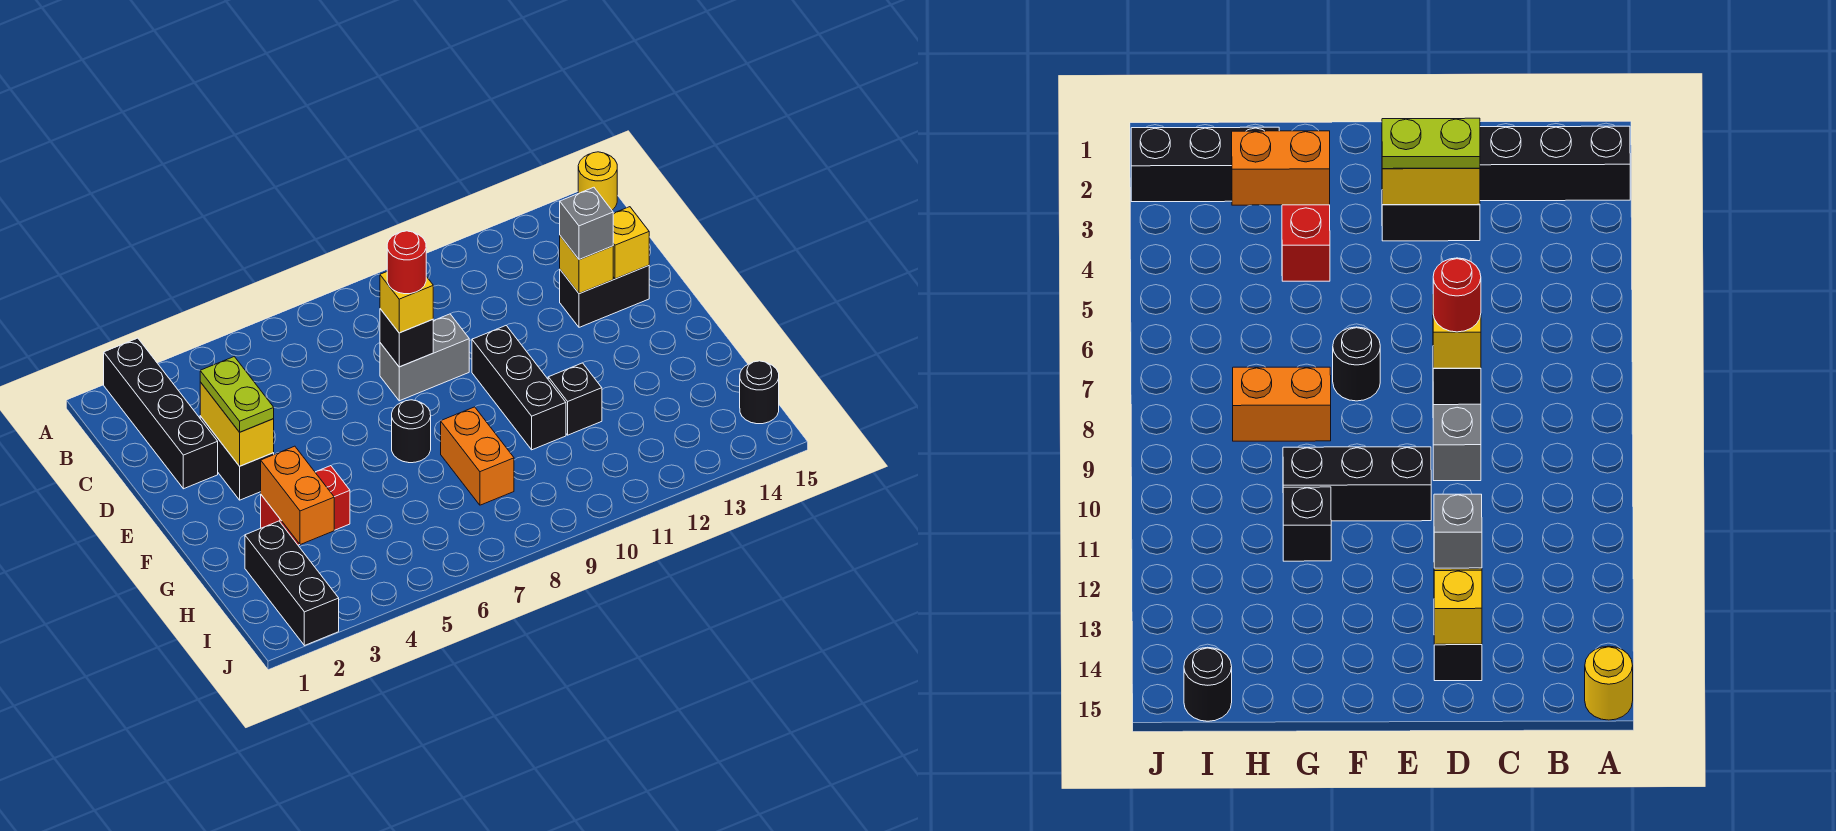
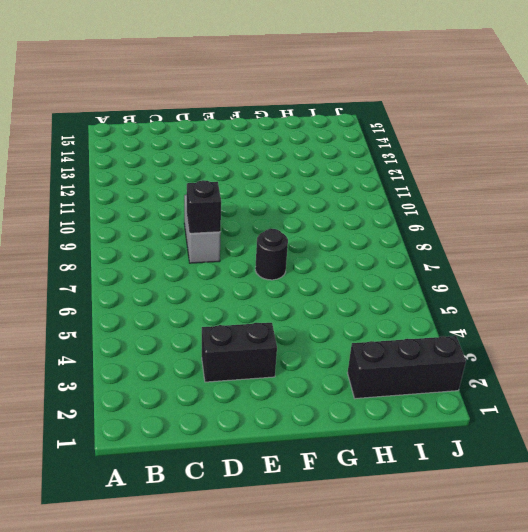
none -> black brick A2:D2 level 1
none -> yellow round brick A15 level 1
none -> black brick D13:D14 level 1

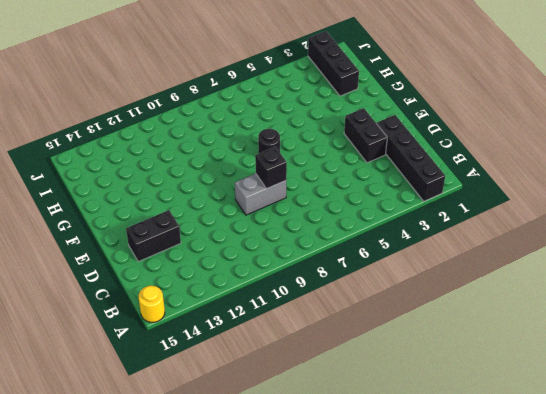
none -> black brick E10:G10 level 1
none -> red brick G3:G4 level 1
none -> orange brick G8:H8 level 1

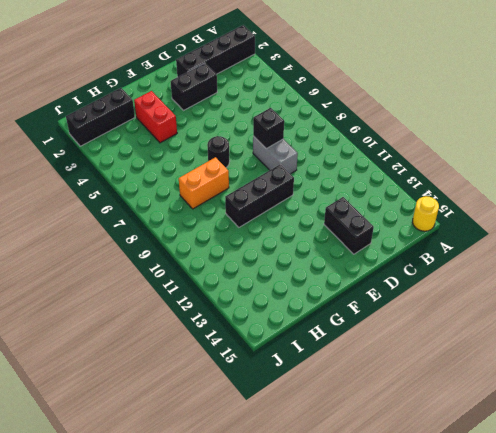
none -> black brick G11 level 1
none -> black round brick I15 level 1
none -> yellow brick D3:E3 level 2

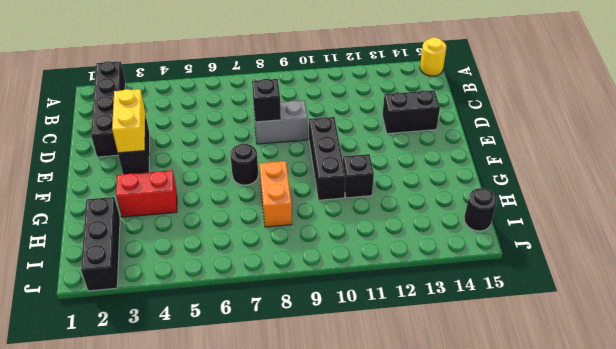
none -> yellow brick D13 level 2
none -> yellow brick D14 level 2
none -> orange brick G3:H3 level 2

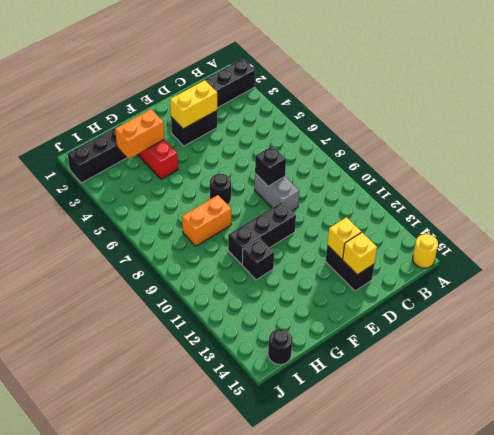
none -> lime plate D3:E3 level 3
none -> yellow brick D8 level 3
none -> grey brick D13 level 3

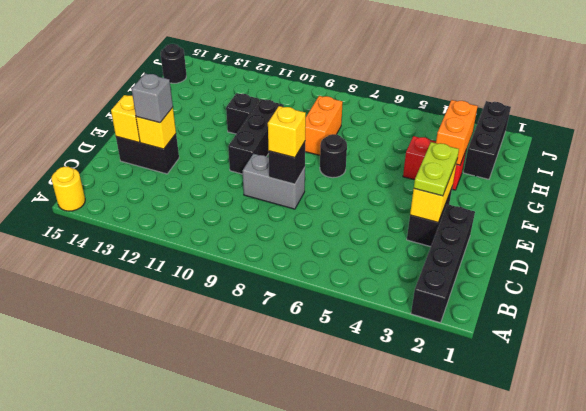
none -> red round brick D8 level 4

